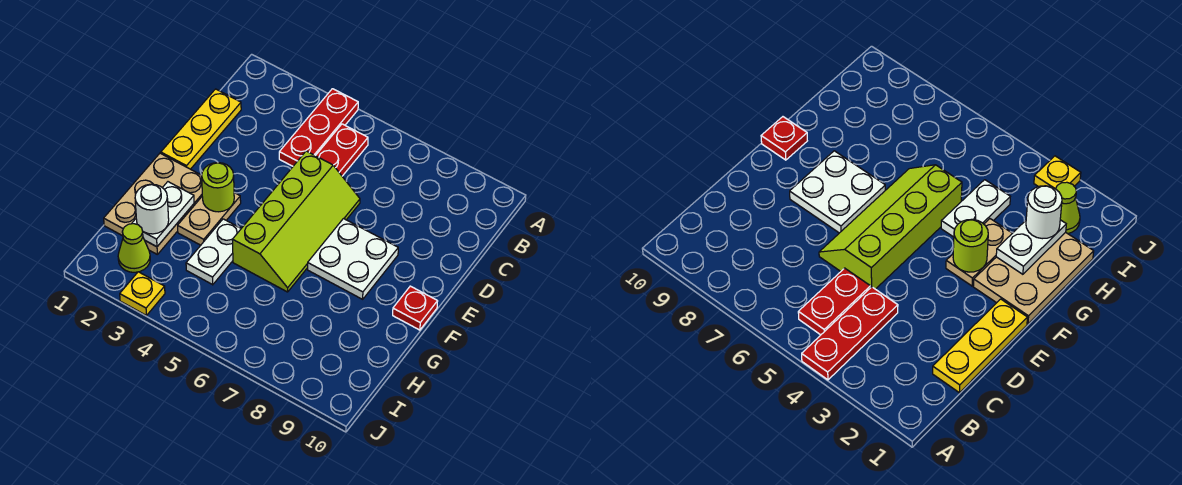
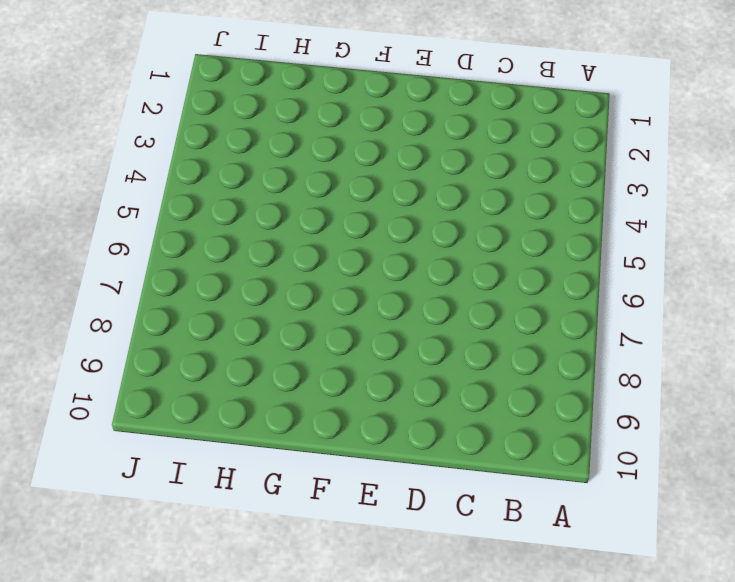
none -> red plate A4:C4 level 1
none -> red plate B5:C5 level 1
none -> yellow plate C1:E1 level 1

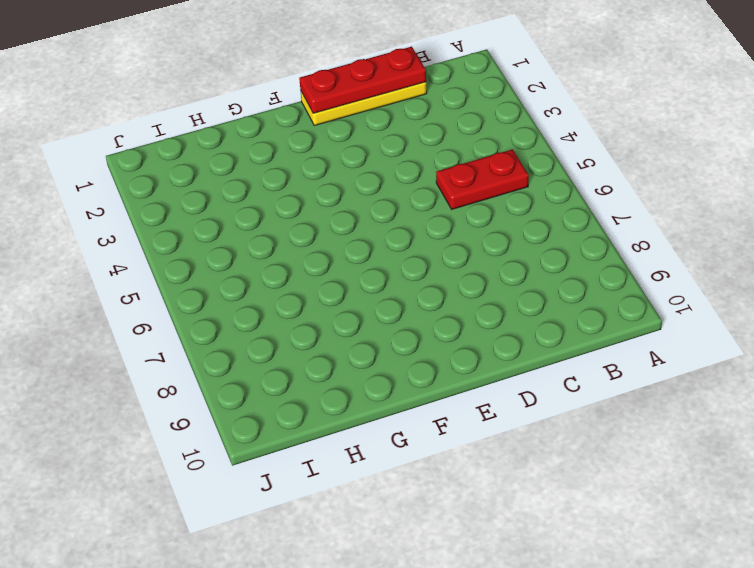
red plate C1:E1 level 2 -> red plate A4:C4 level 1
none -> lime slope D5:G6 level 1 top 5
none -> white plate E7:F8 level 1
none -> tan plate F1:H2 level 1

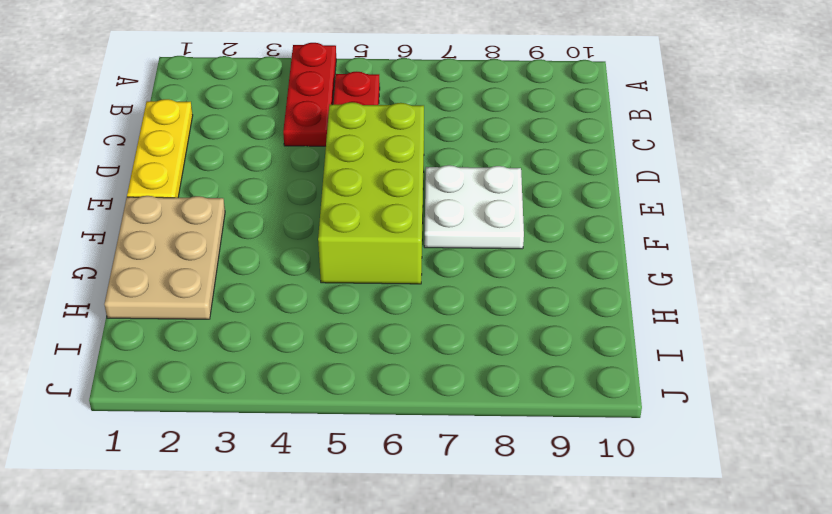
lime brick D5:G6 level 1 -> lime slope D5:G6 level 1 top 5
none -> tan plate F3:G3 level 1
none -> red plate F10 level 1
none -> white plate G4:H4 level 1

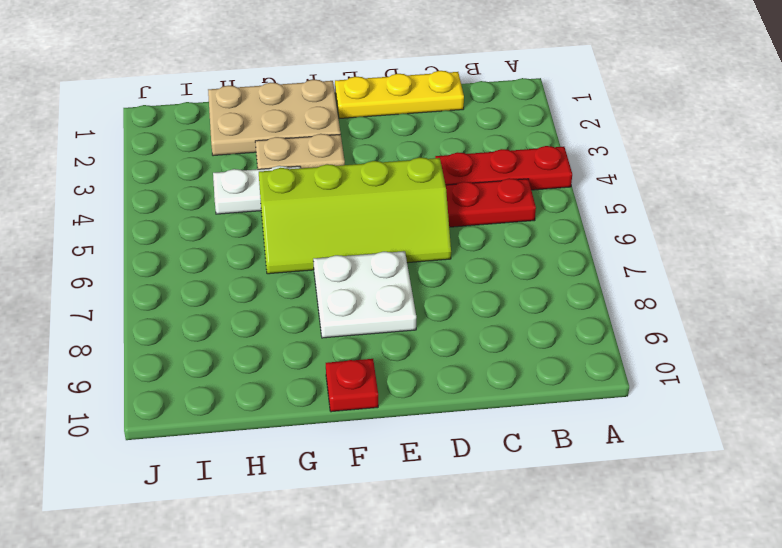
none -> lime cone I2 level 1
none -> yellow plate J3 level 1
none -> lime round brick F3 level 2

